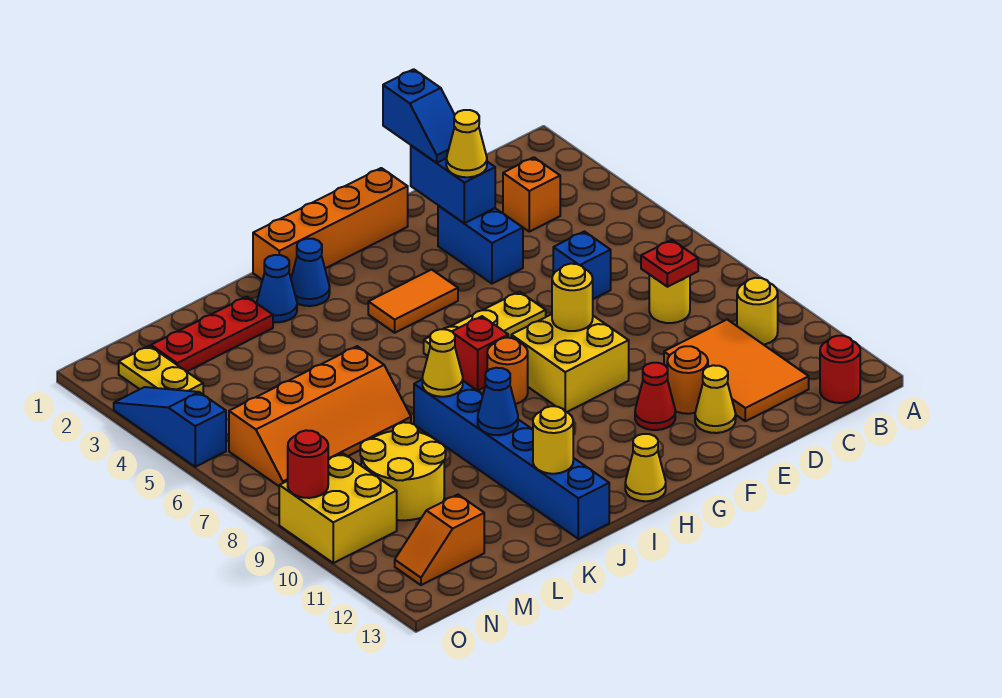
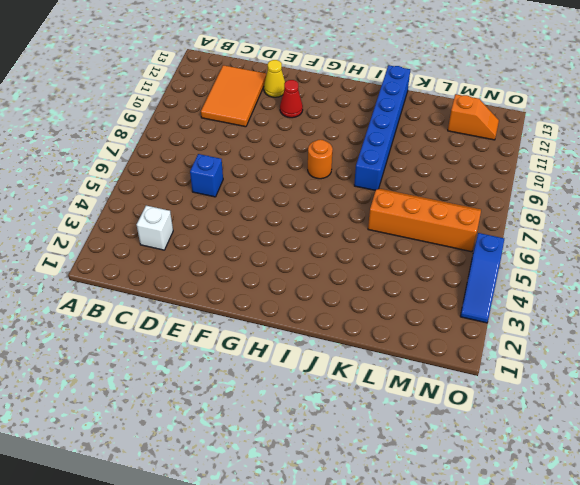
white brick C3 level 1 -> orange brick C3 level 1
none -> yellow round brick B10 level 1
none -> red round brick B13 level 1
none -> yellow round brick C8 level 1
none -> blue brick E3:E4 level 1

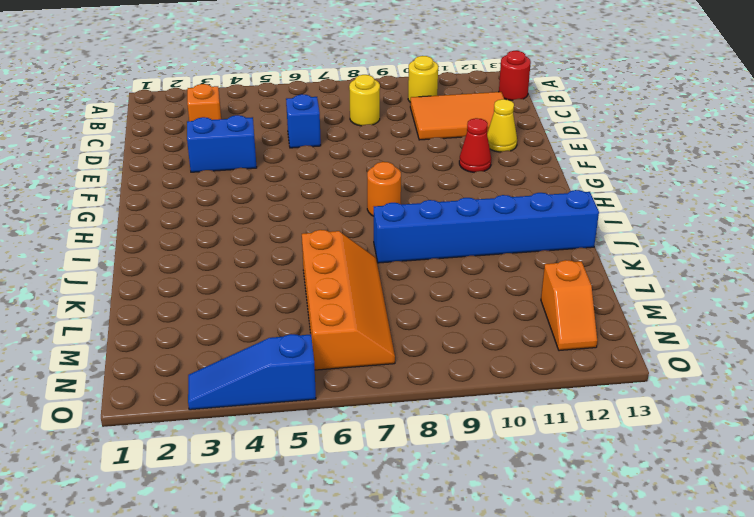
none -> orange round brick E11 level 1
none -> orange brick F1:I1 level 1
none -> yellow plate F6:H6 level 1
none -> yellow brick F8:G9 level 1

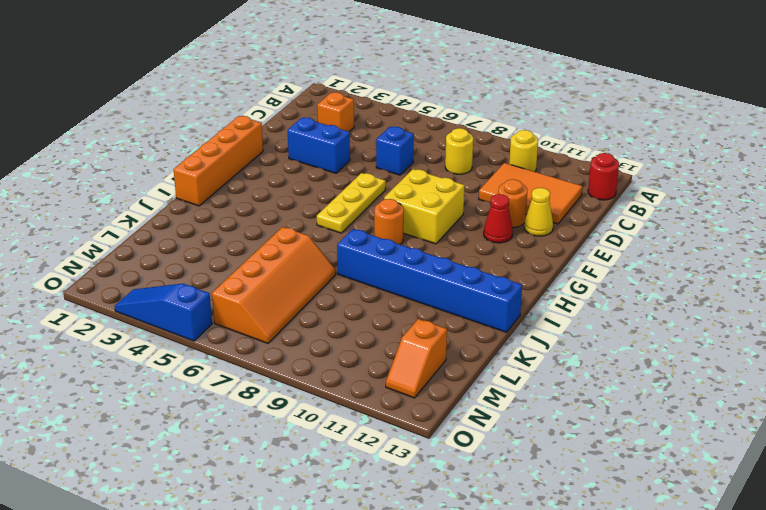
none -> orange tile G4:H4 level 1
none -> red brick H7 level 1
none -> yellow cone H13 level 1
none -> blue cone I2 level 1

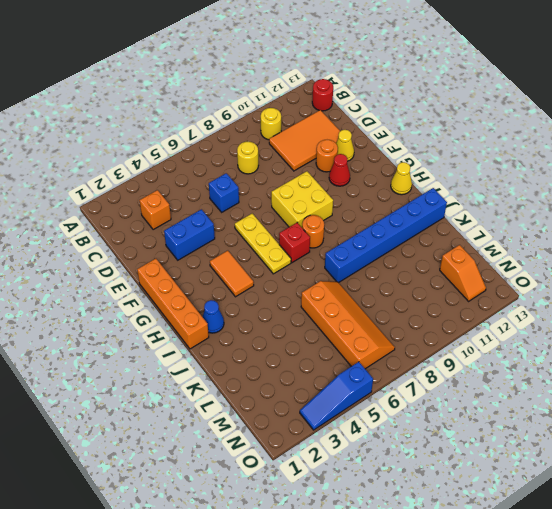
none -> blue cone J2 level 1
none -> red plate K2:M2 level 1
none -> yellow round brick L9:M10 level 1
none -> yellow plate N2:N3 level 1

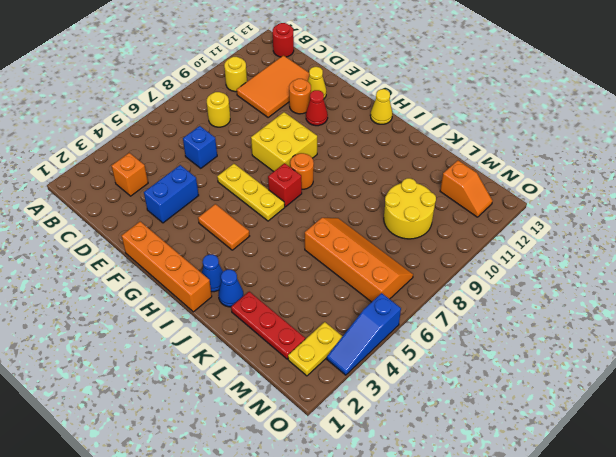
none -> blue brick J8:J13 level 1
none -> yellow brick N9:O10 level 1
none -> red plate C8 level 2
none -> blue brick E2:E3 level 2

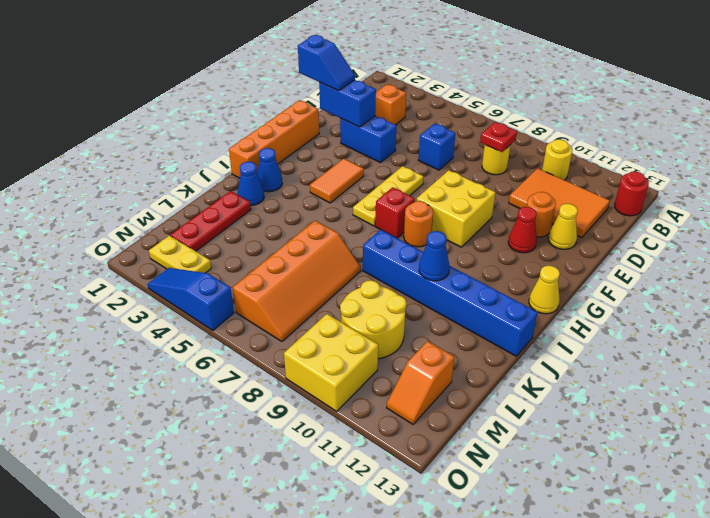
none -> yellow round brick F8 level 2
none -> yellow cone J8 level 2
none -> yellow round brick J12 level 2
none -> red round brick O9 level 2

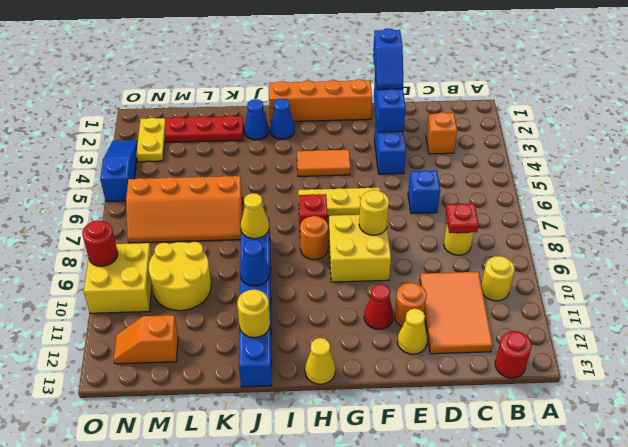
none -> yellow cone E3 level 3

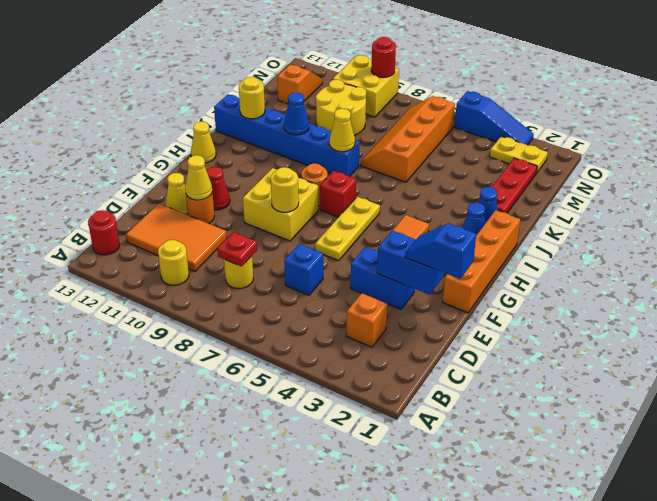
yellow cone E11 level 2 -> yellow cone E3 level 3

